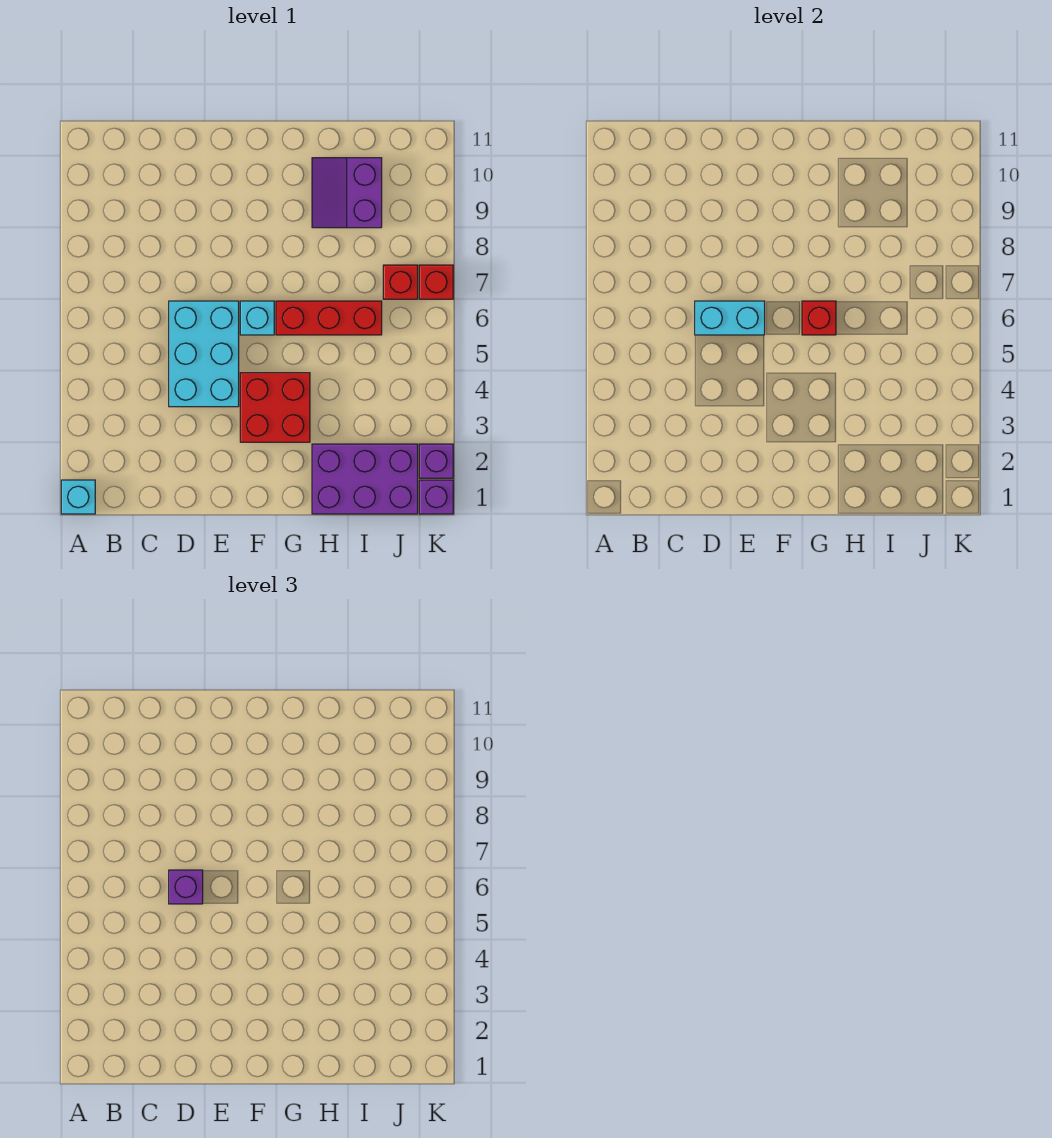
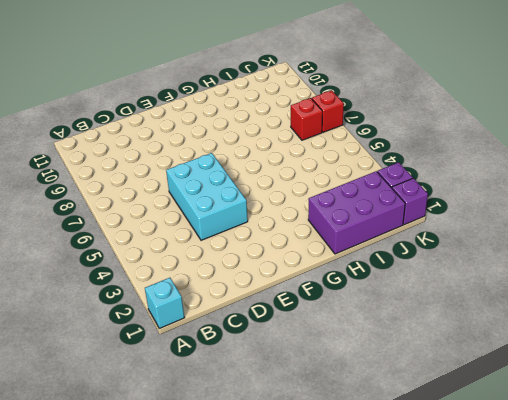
none -> red brick F3:G4 level 1
none -> cyan brick F6 level 1
none -> red brick G6:I6 level 1

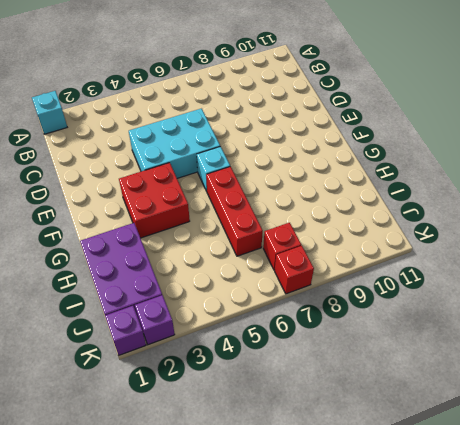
none -> purple slope H9:I10 level 1 top I
none -> cyan brick D6:E6 level 2
none -> red brick G6 level 2

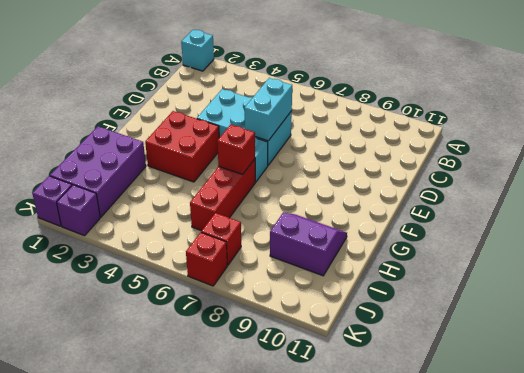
none -> purple brick D6 level 3

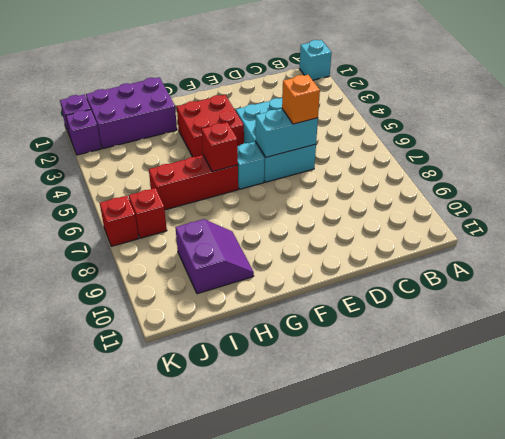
orange brick D6 level 3 -> purple brick D6 level 3

